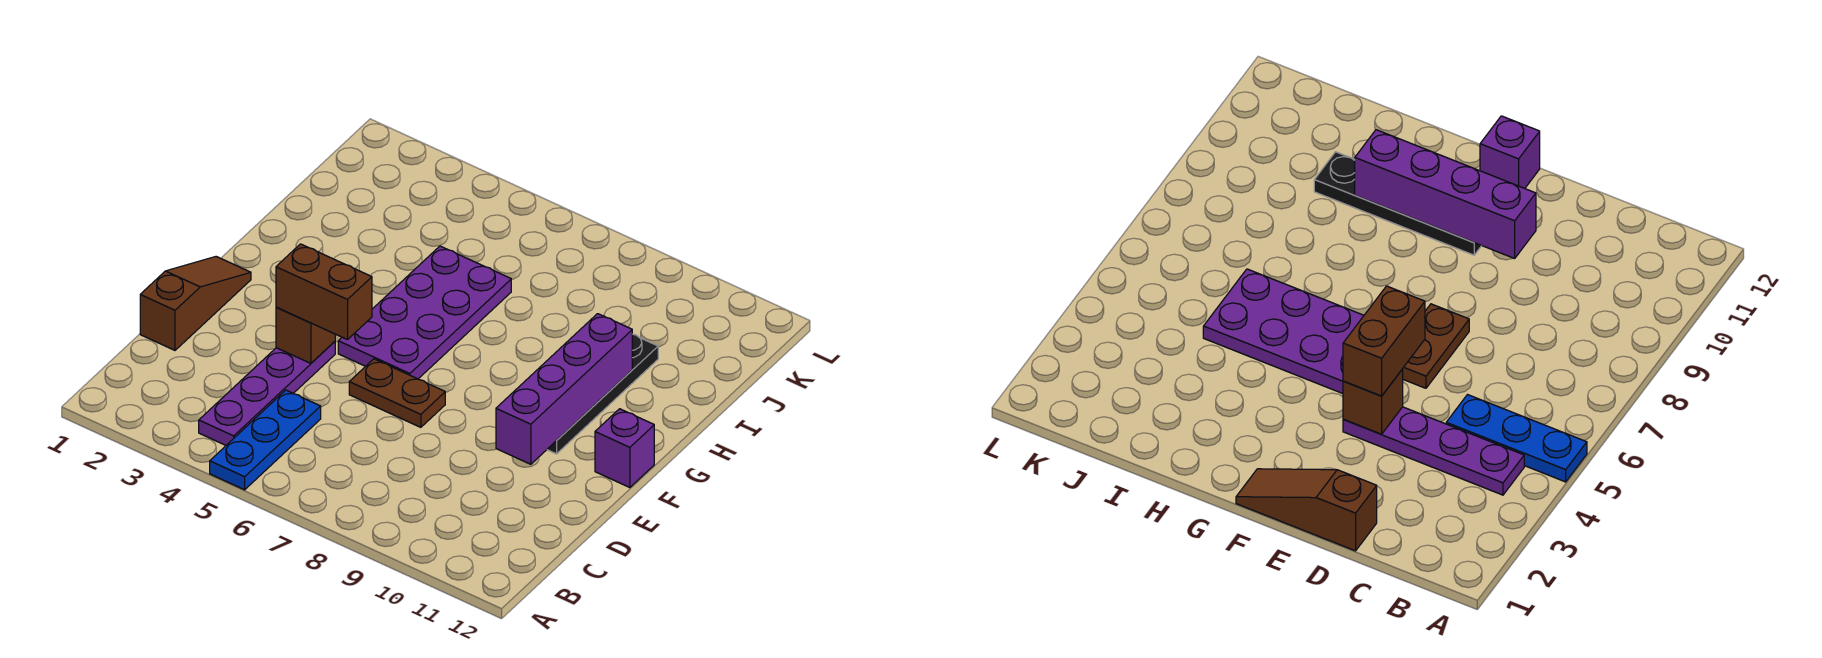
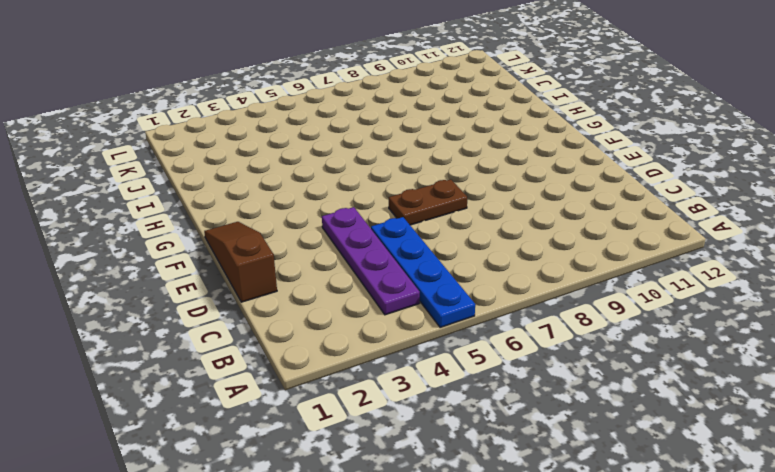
blue plate A5:D5 level 1 -> blue plate A5:C5 level 1
none -> purple plate F5:I6 level 1
none -> black plate F10:I10 level 1

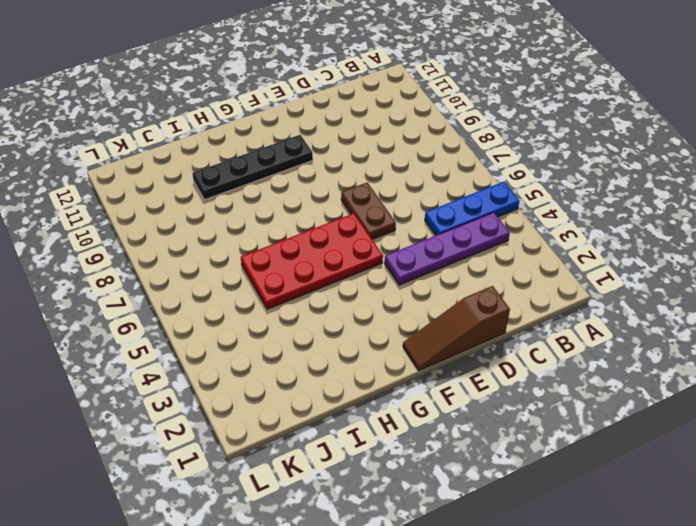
red plate F5:I6 level 1 -> purple plate F5:I6 level 1
none -> purple brick F12 level 1
none -> brown brick E4 level 2

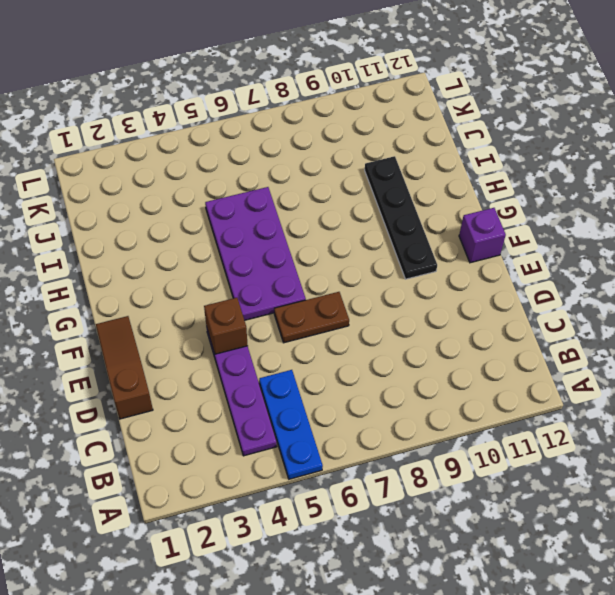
none -> purple brick E10:H10 level 2
none -> brown brick E4:E5 level 3

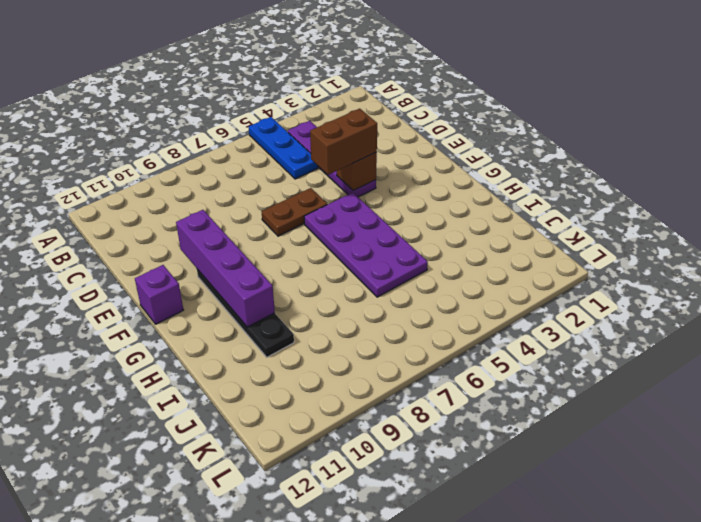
none -> brown slope D1:F1 level 1 top D

